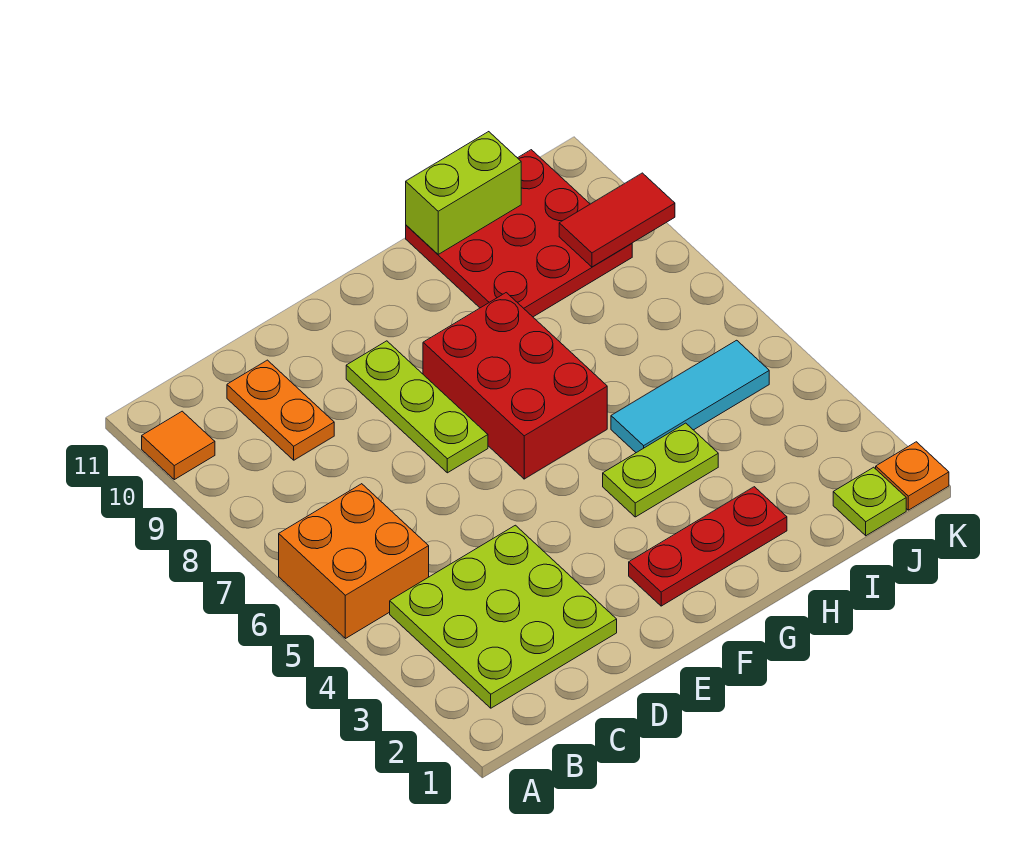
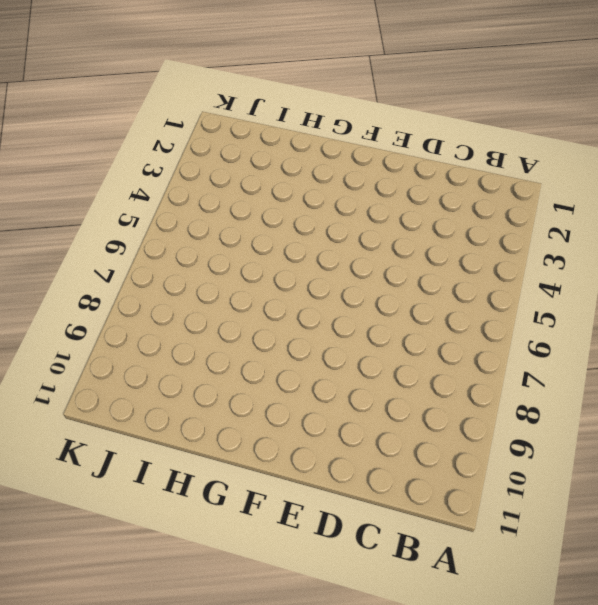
none -> orange brick A5:B6 level 1
none -> orange tile A10 level 1
none -> lime plate B2:D4 level 1

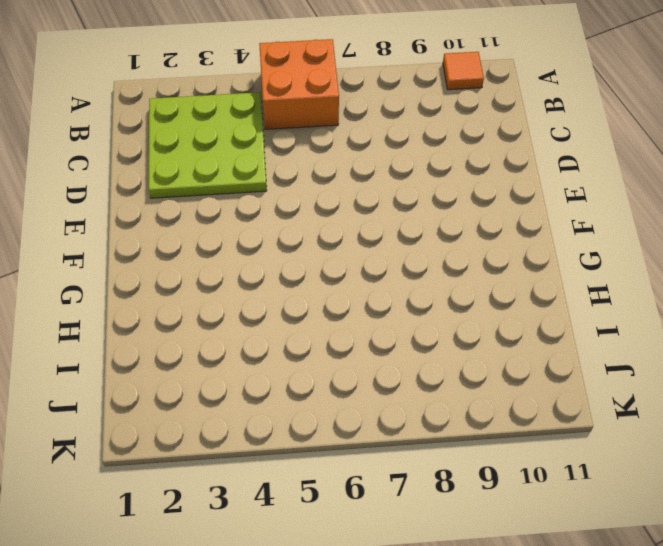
none -> orange plate C9:C10 level 1
none -> lime plate E7:E9 level 1
none -> red plate F2:H2 level 1

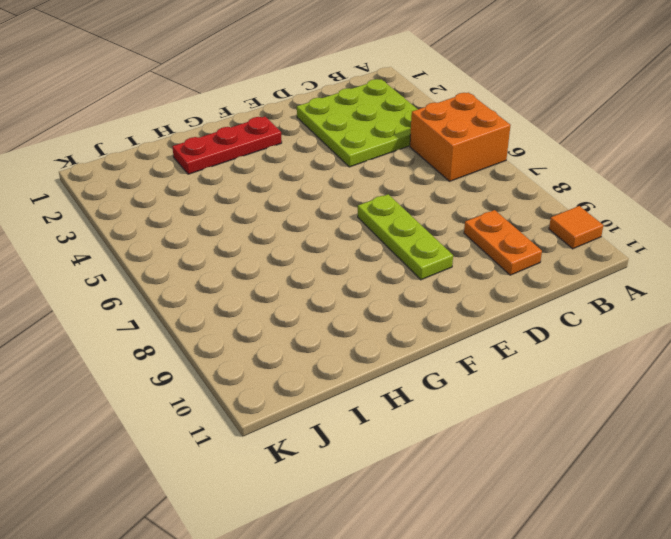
none -> red brick F6:G8 level 1
none -> lime plate G4:H4 level 1
none -> cyan tile H5:J5 level 1

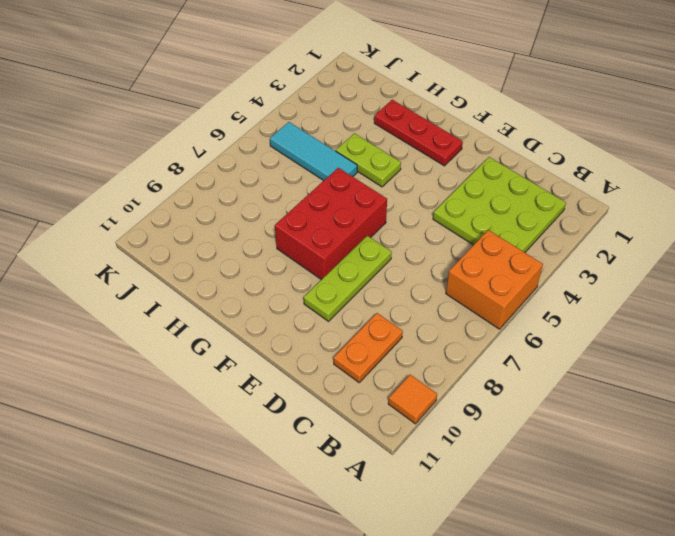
none -> red plate H9:J11 level 1
none -> lime plate J1 level 1
none -> orange plate K1 level 1

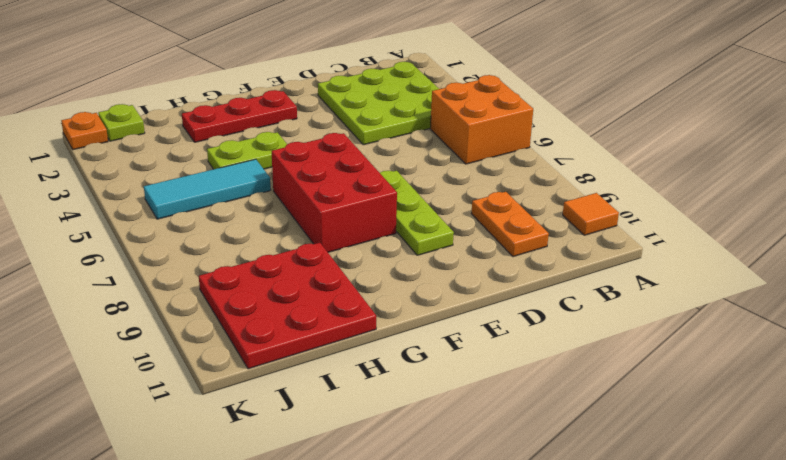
none -> lime brick H11:I11 level 2
none -> red tile J9:K9 level 2

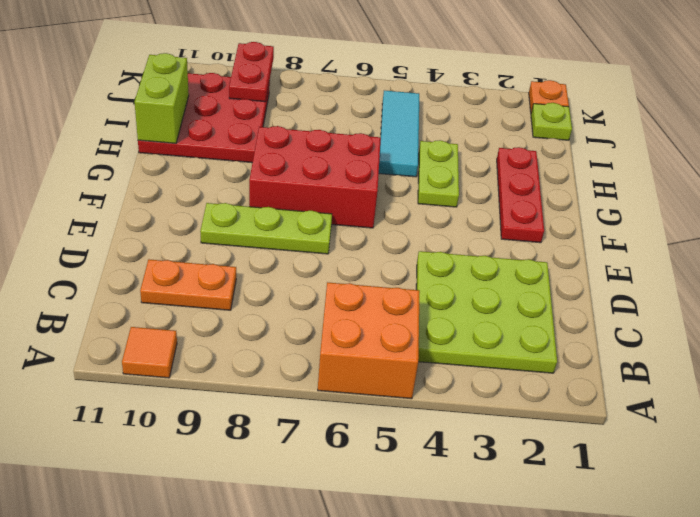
red plate J9:K9 level 2 -> red tile J9:K9 level 2

